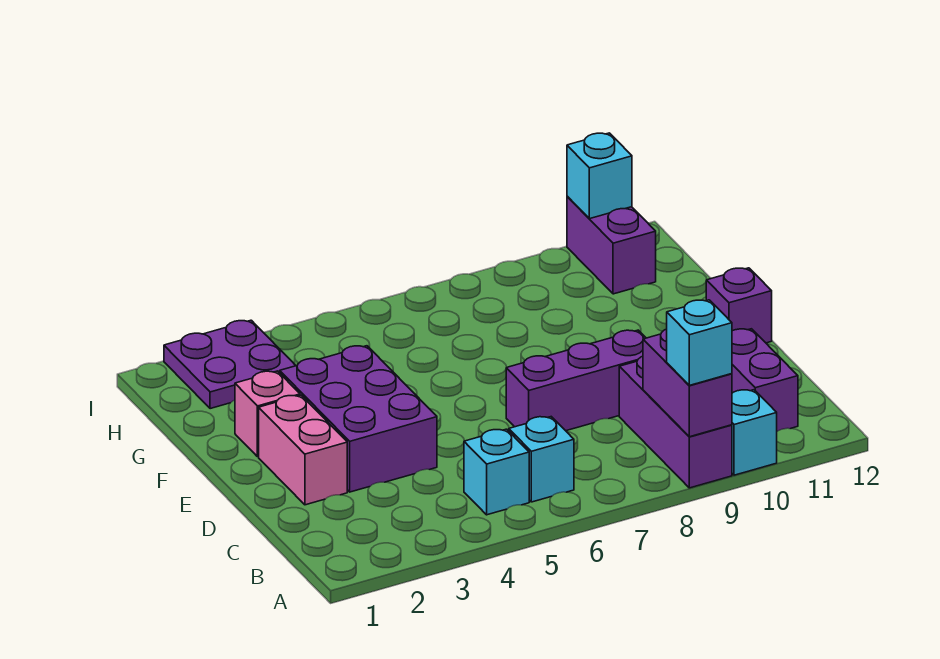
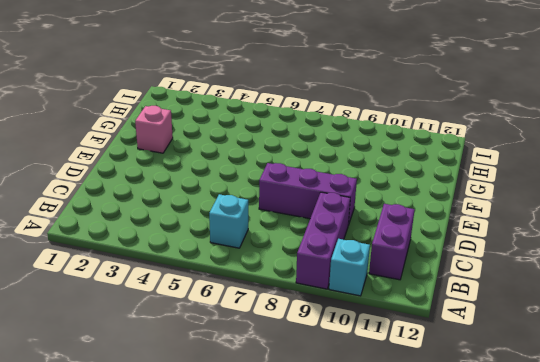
none -> cyan brick B5 level 1
none -> pink brick D2:E2 level 1
none -> purple brick D3:F4 level 1

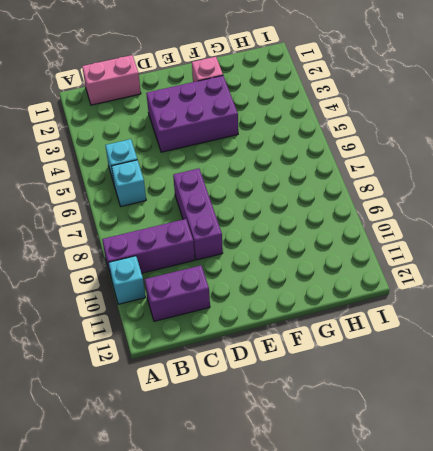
pink brick B1:C1 level 1 -> pink brick D2:E2 level 1
none -> purple brick E12 level 1
none -> purple plate H2:I3 level 1
none -> purple brick H11:I11 level 1

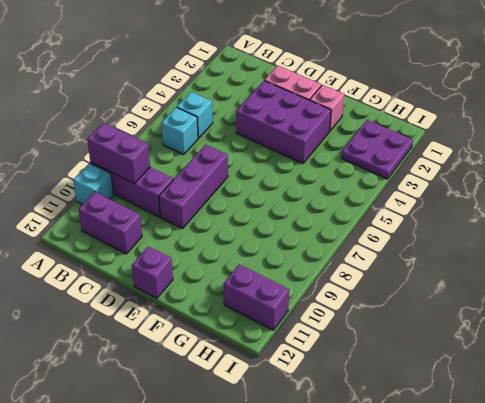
none -> cyan brick I11 level 2
none -> cyan brick A9 level 3

